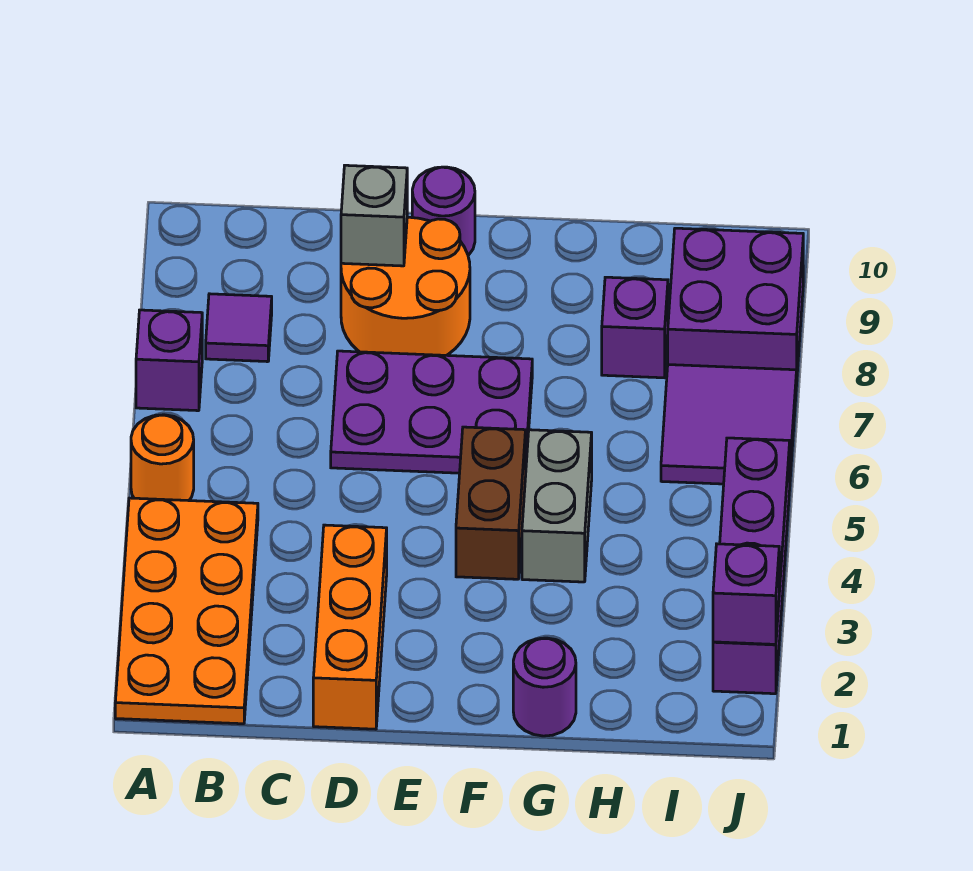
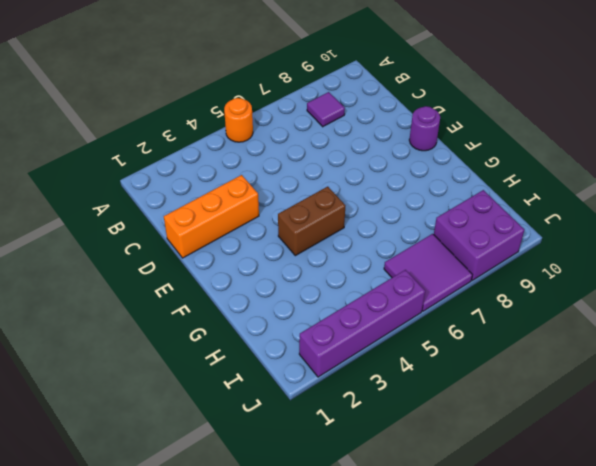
none -> orange plate A1:B4 level 1
none -> purple brick A7 level 1
none -> purple plate D6:F7 level 1

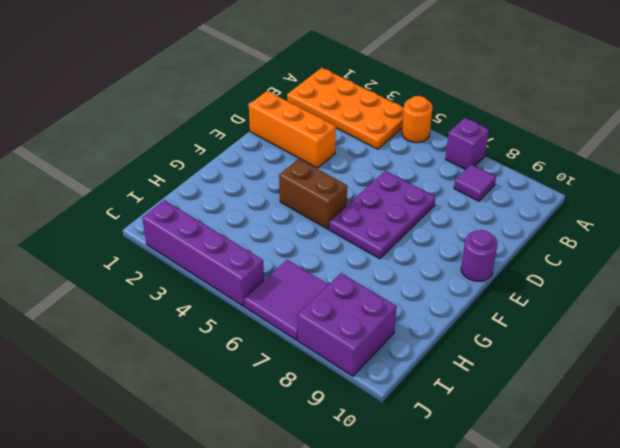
none -> orange round brick D8:E9 level 1
none -> purple round brick G1 level 1
none -> grey brick G4:G5 level 1

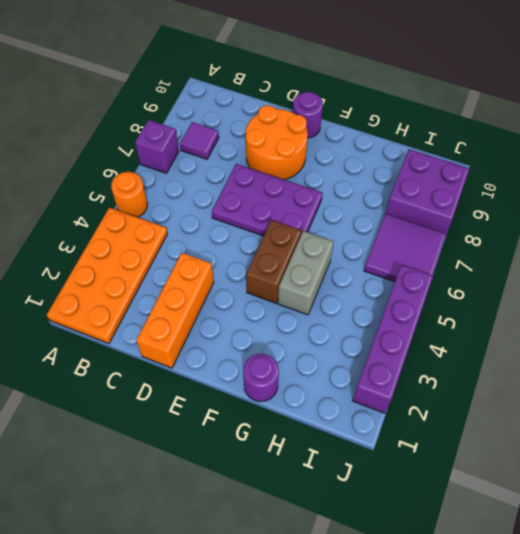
none -> purple brick H8 level 1
none -> grey brick D9 level 2
none -> purple brick J2 level 2

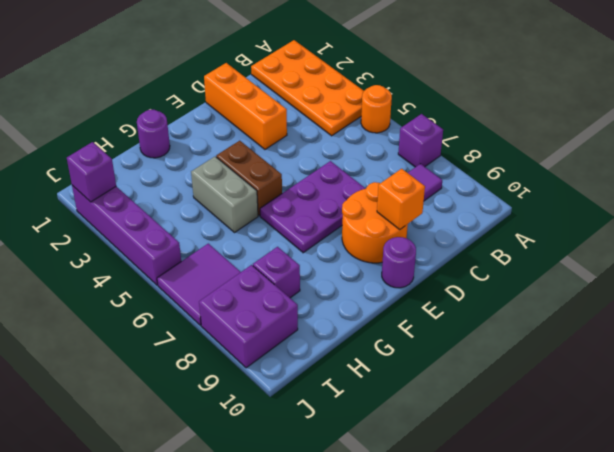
orange brick D9 level 2 -> grey brick D9 level 2

